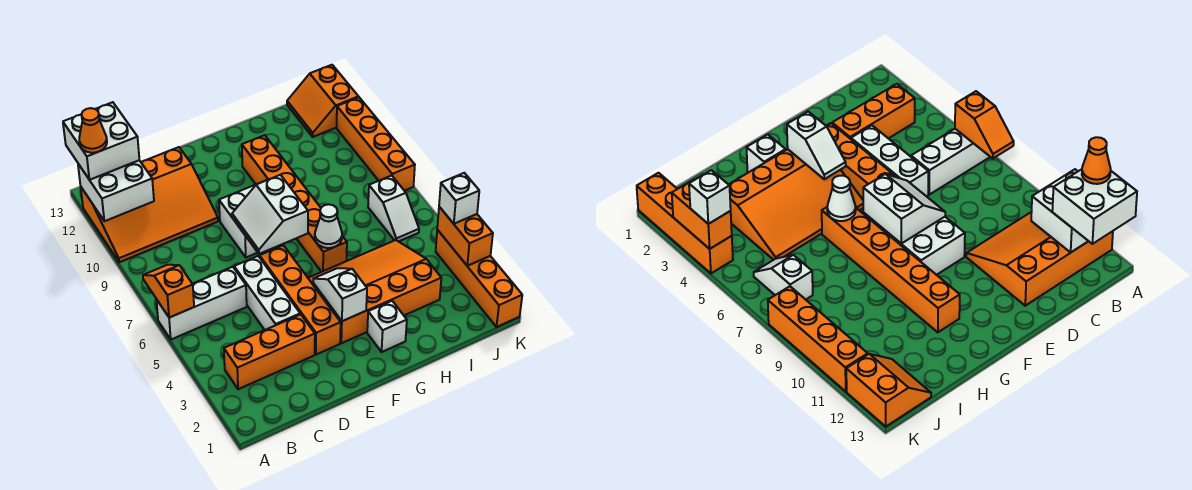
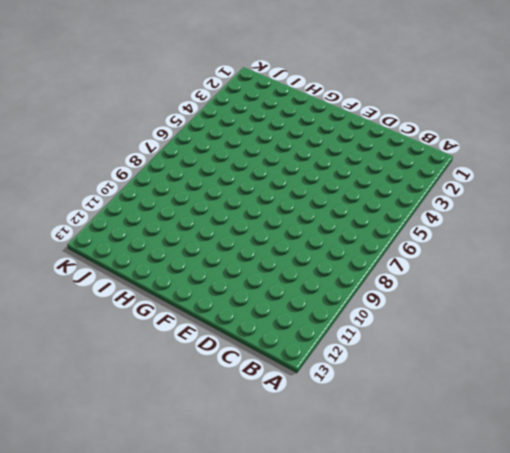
none -> white brick A6:C6 level 1
none -> orange slope A10:D12 level 1 top 12
none -> orange brick B3:D3 level 1

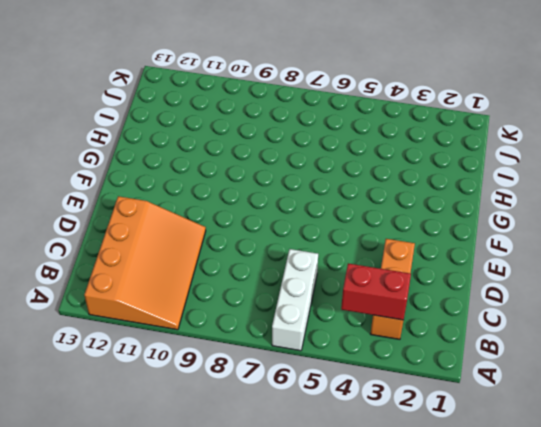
red brick B3:B4 level 2 -> none
none -> white brick D4:D6 level 1
none -> orange brick E3:E6 level 1
none -> white brick E8:F9 level 1

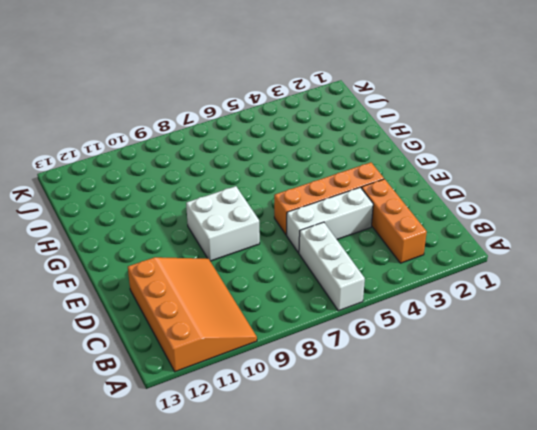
none -> orange slope F3:I5 level 1 top 3
none -> white brick G2 level 1
none -> orange brick G6:G11 level 1

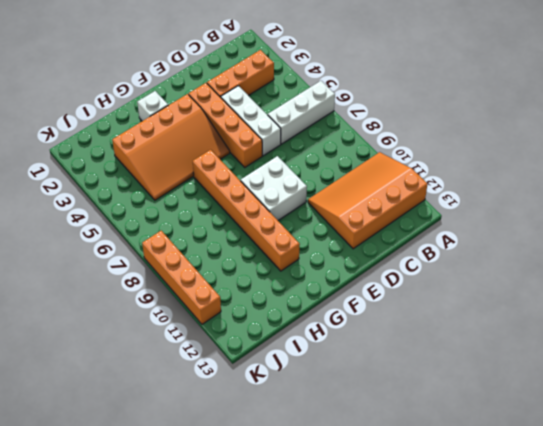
none -> white slope J6:J7 level 1 top 7
none -> orange slope J12:K13 level 1 top K
none -> orange brick K1:K4 level 1

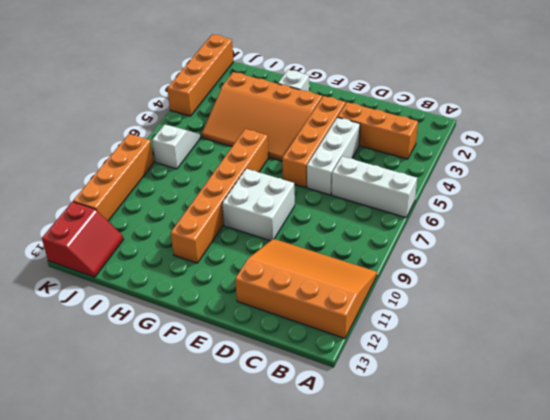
red slope J12:K13 level 1 top K -> orange slope J12:K13 level 1 top K
none -> orange slope A6:A7 level 2 top 6
none -> white brick A11:B12 level 2
none -> white slope E7:F8 level 2 top F

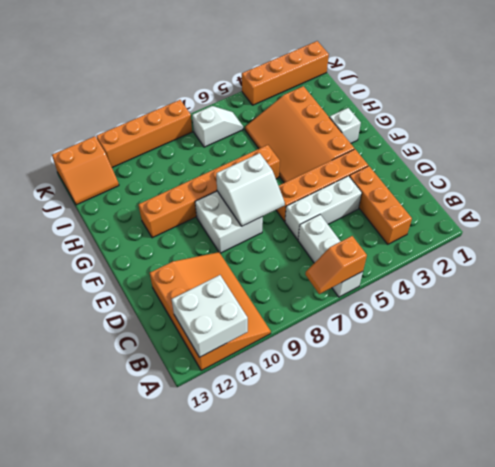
none -> white slope F3:F4 level 2 top 3
none -> white cone G6 level 2
none -> orange brick K3:K4 level 2

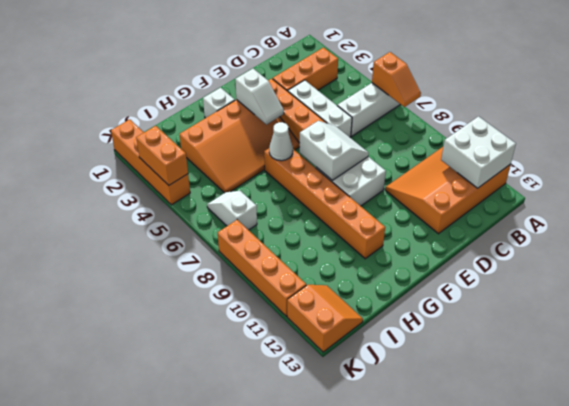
none -> white brick A12:B13 level 3
none -> white brick K4 level 3
none -> orange cone A12 level 4

